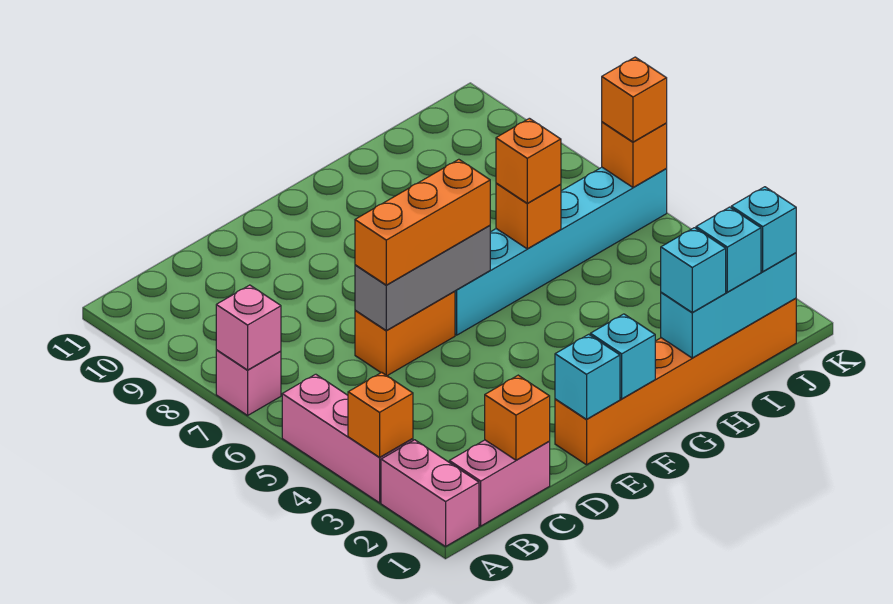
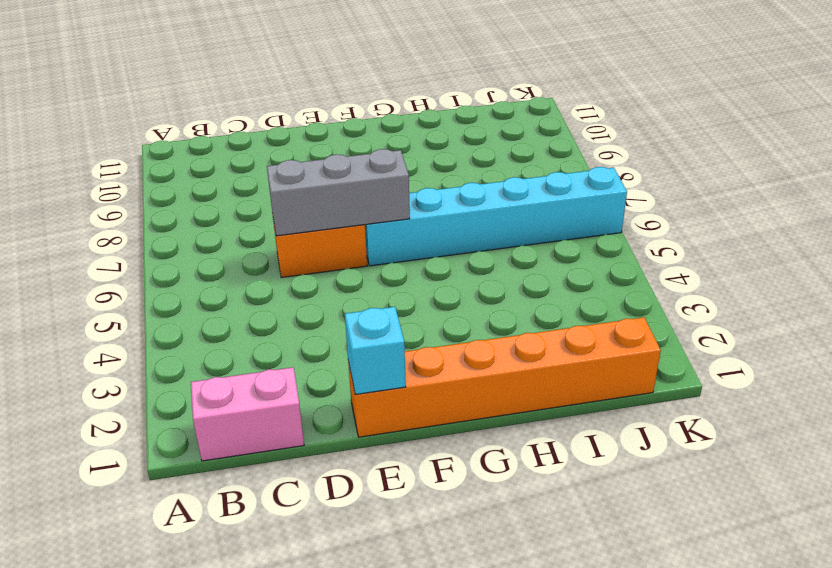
none -> pink brick A1:A2 level 1
none -> pink brick A3:A5 level 1
none -> pink brick A7 level 1

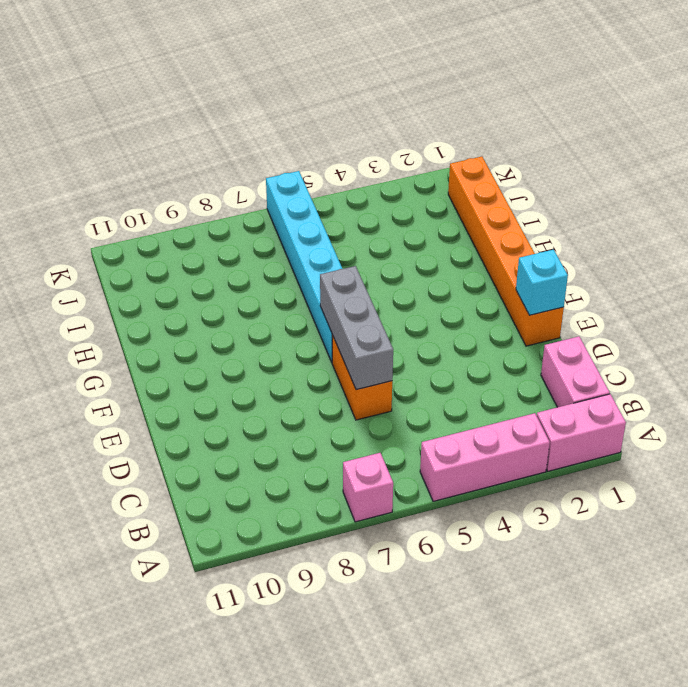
none -> orange brick A3 level 2
none -> pink brick A7 level 2
none -> orange brick C1 level 2

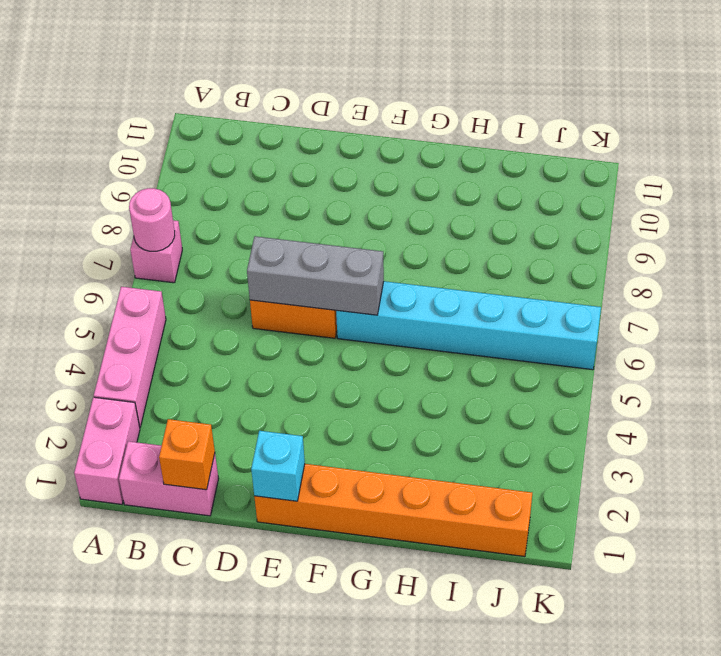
pink round brick A7 level 2 -> pink brick A7 level 2
none -> orange brick A3 level 2
none -> cyan brick F1 level 2
none -> cyan brick H1:J1 level 2

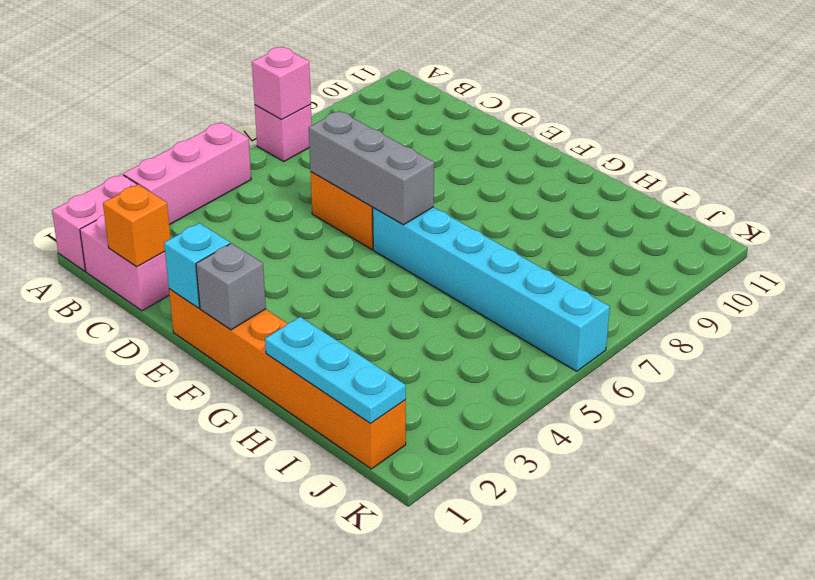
grey brick F1 level 2 -> cyan brick F1 level 2
cyan plate H1:J1 level 2 -> cyan brick H1:J1 level 2
none -> orange brick A3 level 2
none -> orange brick H6 level 2
none -> orange brick K6 level 2

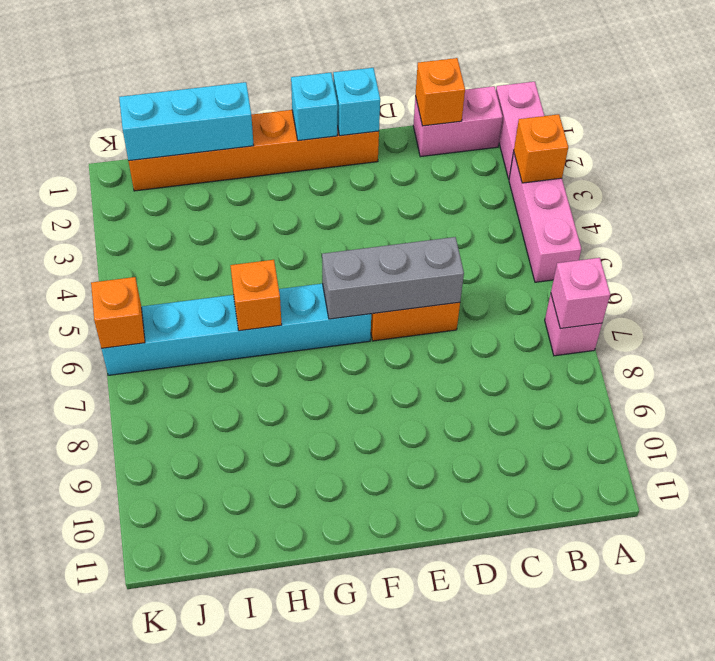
none -> orange brick D6:F6 level 3
none -> cyan brick H1 level 3
none -> orange brick H6 level 3

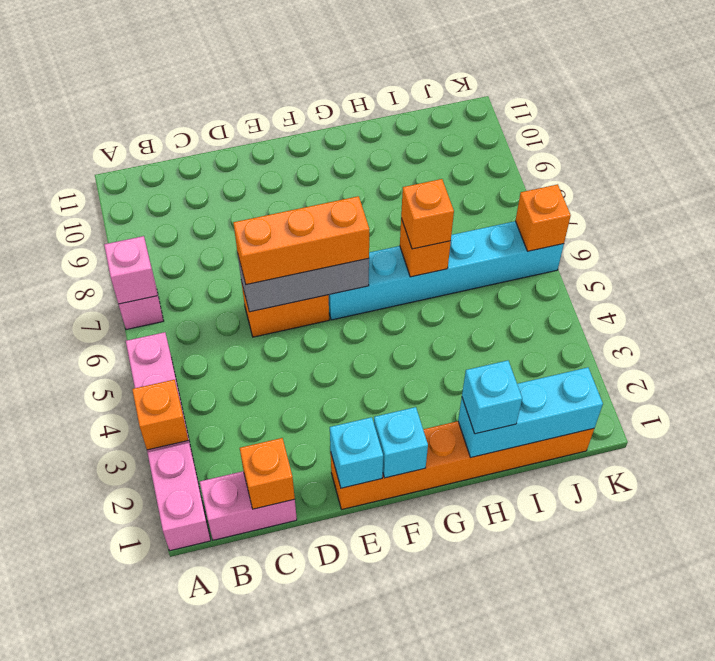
none -> cyan brick I1 level 3
none -> cyan brick J1 level 3
none -> orange brick K6 level 3

